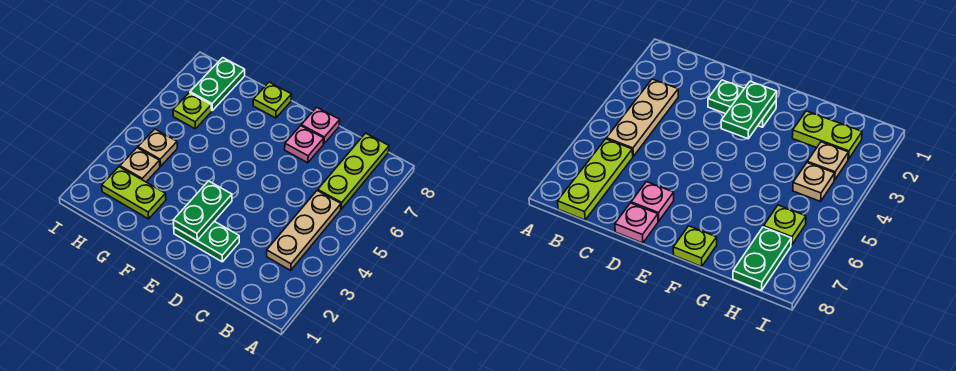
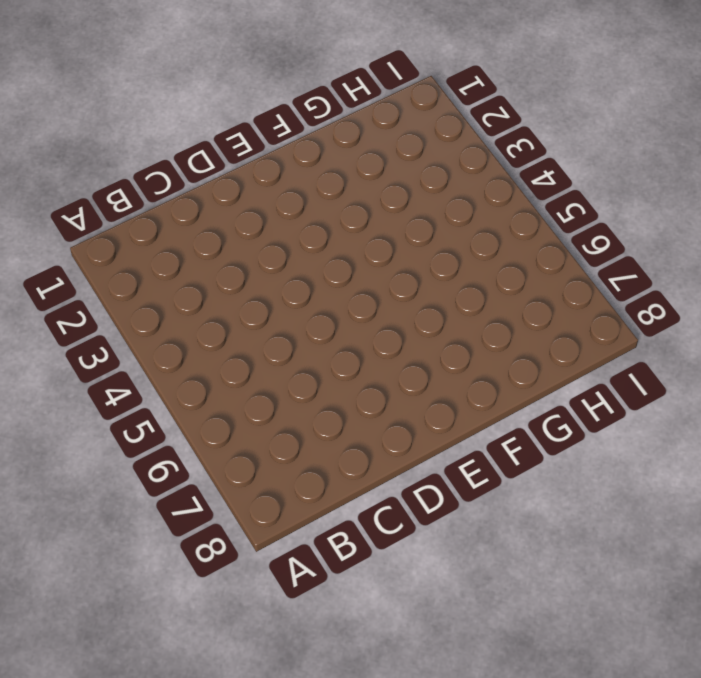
none -> tan plate B3:B5 level 1
none -> lime plate B6:B8 level 1
none -> green plate D2:E2 level 1

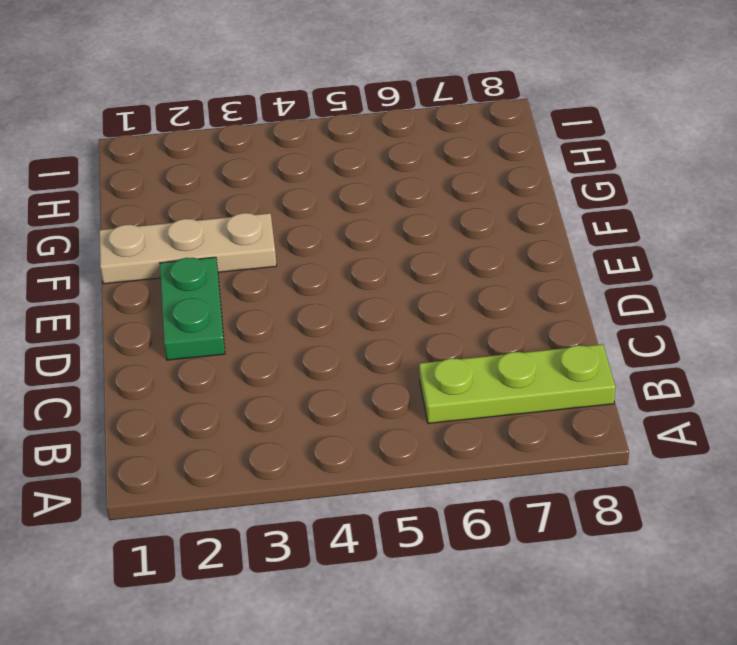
tan plate F1:F3 level 1 -> tan plate B3:B5 level 1
none -> pink plate D7 level 1
none -> pink plate D8 level 1
none -> lime plate F8 level 1

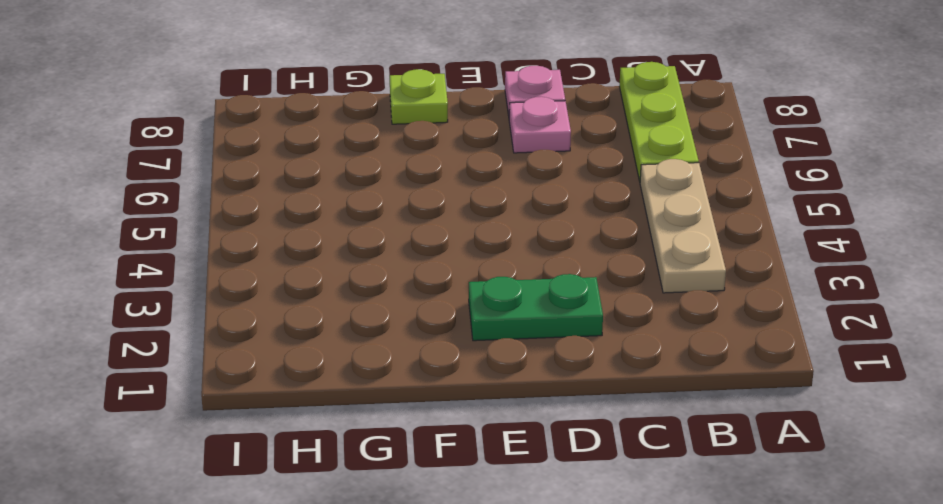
none -> lime plate G2:H2 level 1
none -> tan plate H3 level 1
none -> tan plate H4 level 1

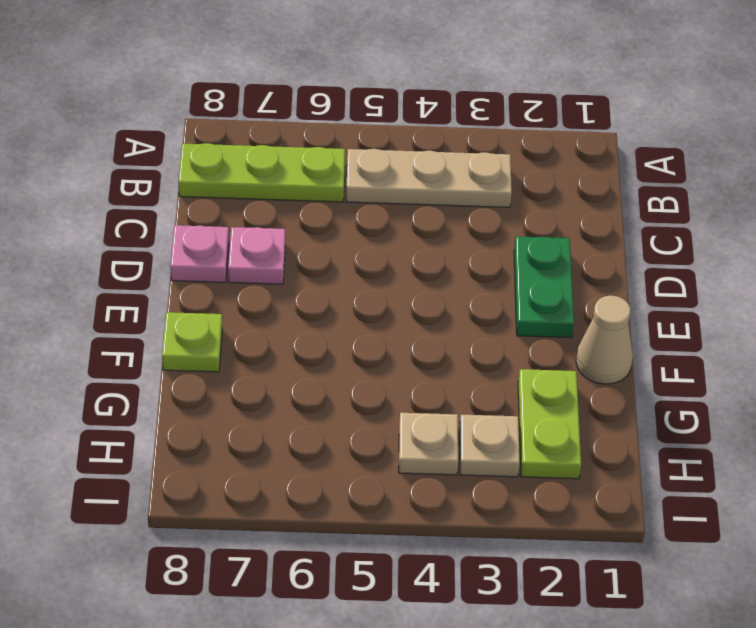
tan cone F1 level 1 -> none
none -> lime plate H6 level 1
none -> green plate H7:H8 level 1
none -> green plate E2:E3 level 2

